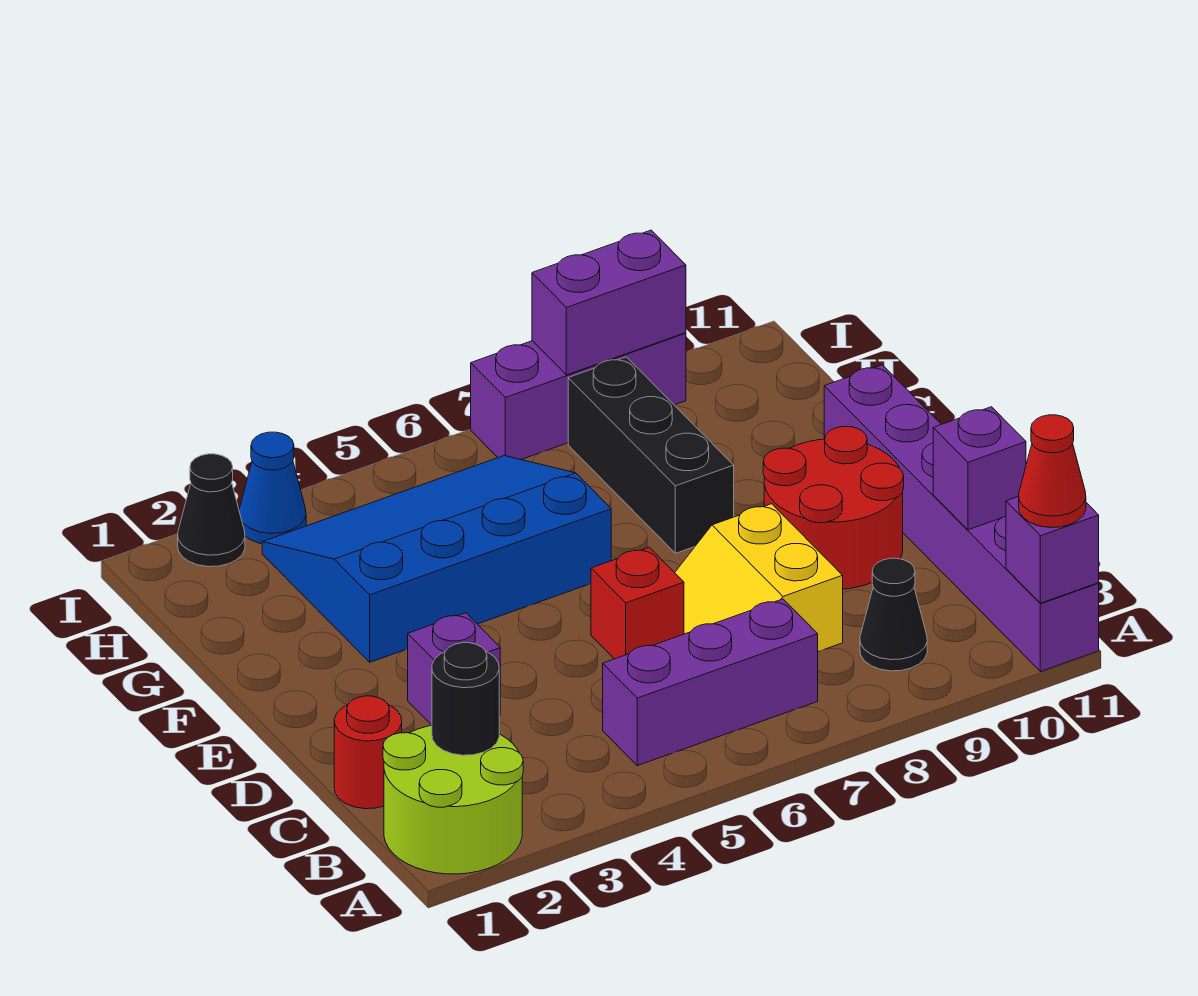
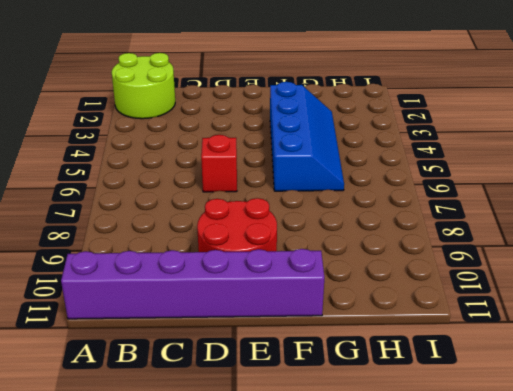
blue slope F3:G6 level 1 top F -> blue slope F3:H6 level 1 top F
none -> purple brick B5:B7 level 1
none -> black cone B9 level 1
none -> red round brick C1 level 1

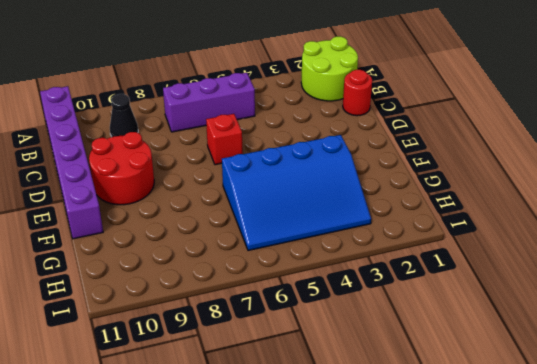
none -> yellow slope C7:D8 level 1 top 8
none -> purple brick D3 level 1
none -> black brick F8:H8 level 1

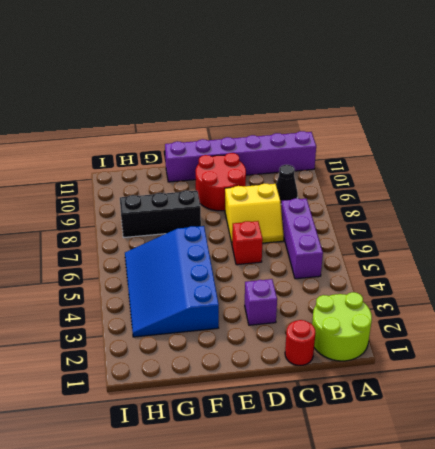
none -> black cone I2 level 1
none -> blue cone I3 level 1
none -> purple brick I7:I9 level 1

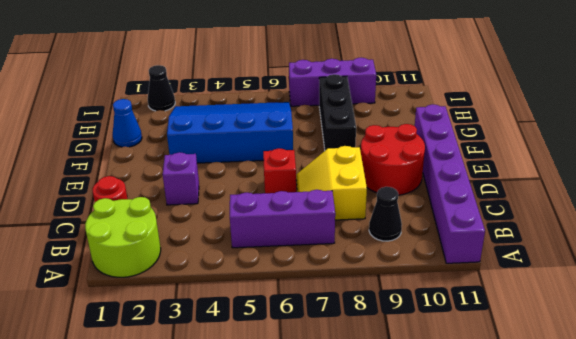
blue cone G1 level 1 -> blue cone I3 level 1
none -> purple brick A11 level 2
none -> black round brick B2 level 2
none -> purple brick C11 level 2

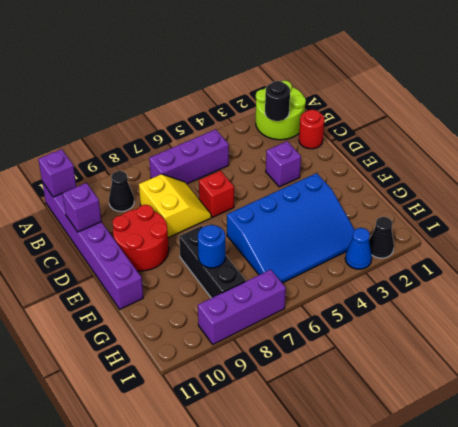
blue round brick G8 level 2 -> none
none -> purple brick I8:I9 level 2
none -> red cone A11 level 3

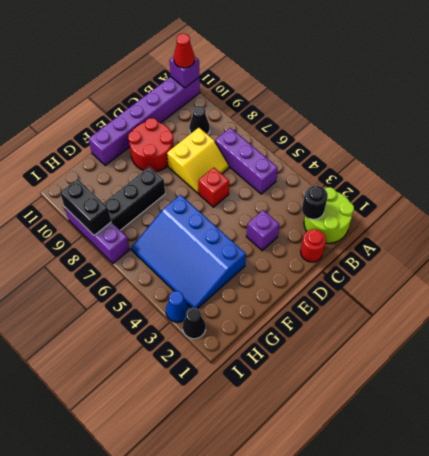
black brick I8:I9 level 2 -> purple brick I8:I9 level 2
none -> purple brick C11 level 2

